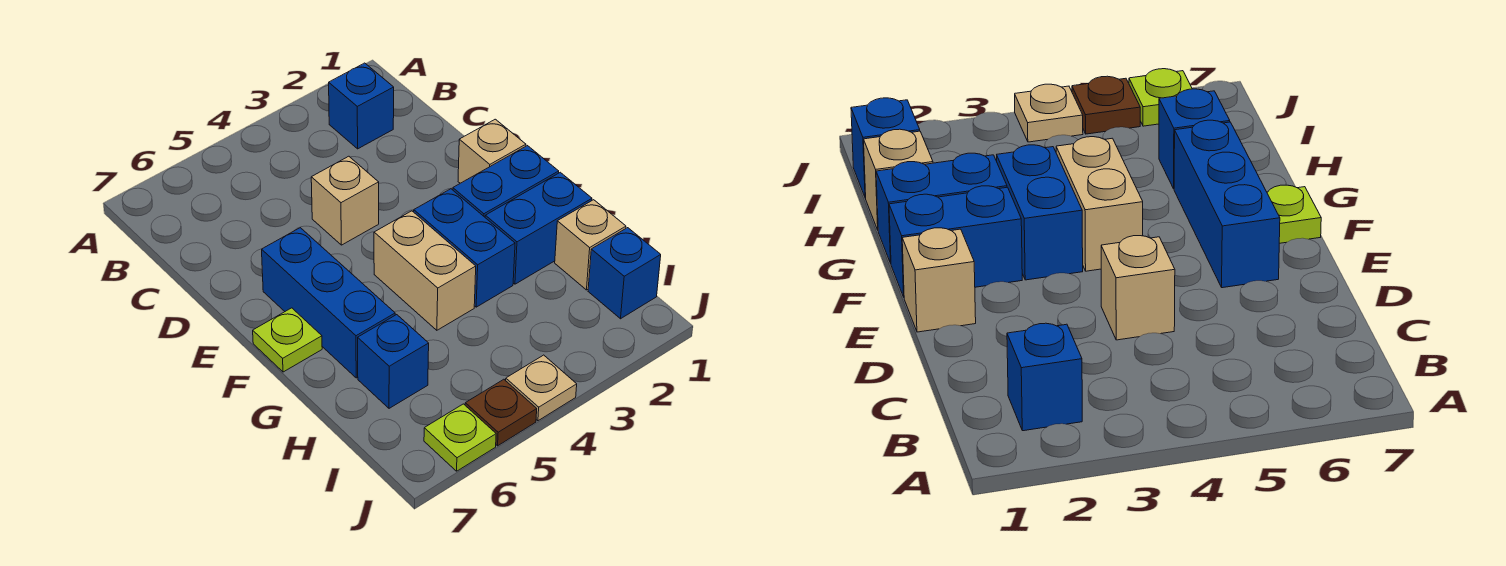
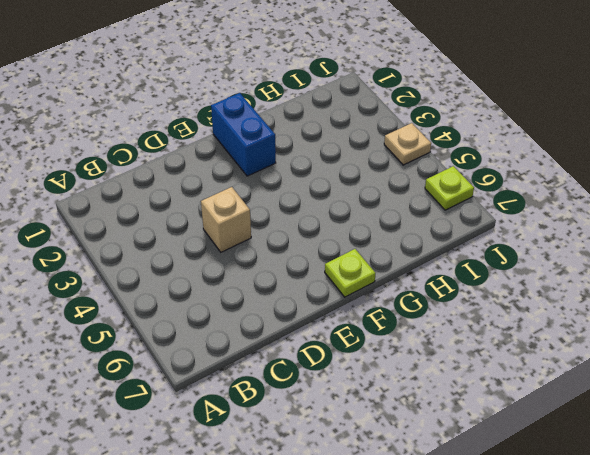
none -> blue brick B2 level 1
none -> tan brick E1 level 1
none -> blue brick E6:G6 level 1

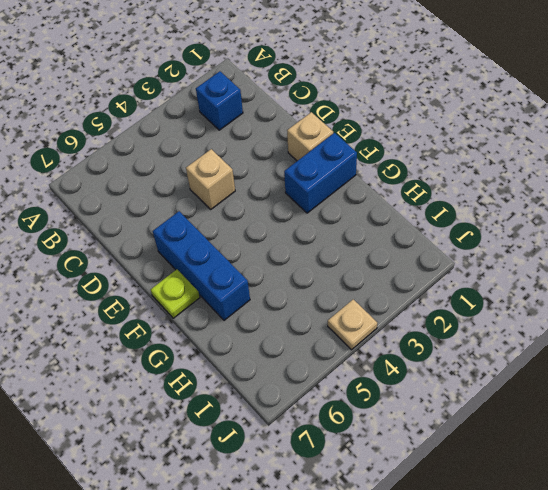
none -> blue brick F3:G3 level 1
none -> tan brick F4:G4 level 1
none -> blue brick G1:G2 level 1

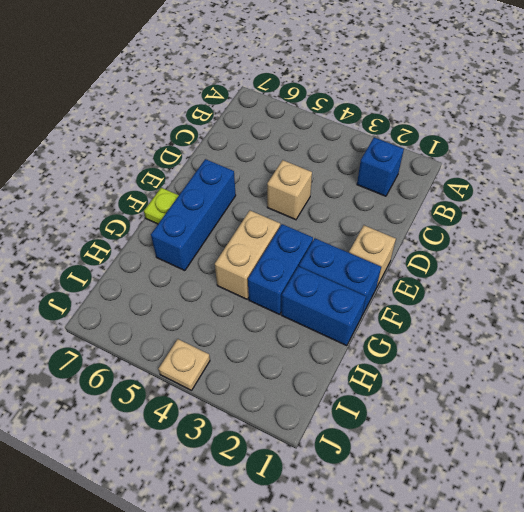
none -> tan brick H1 level 1
none -> blue brick H6 level 1
none -> blue brick I1 level 1

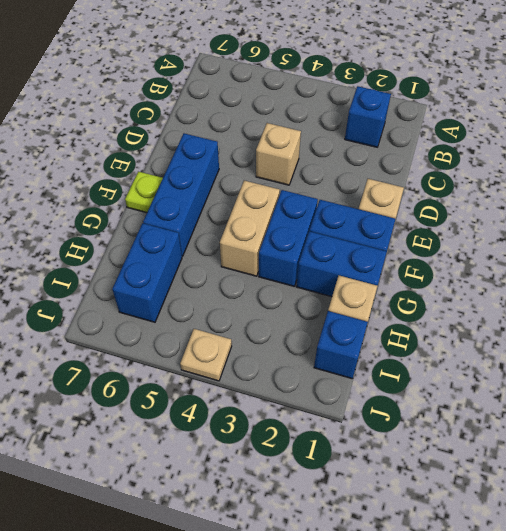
blue brick H6:I6 level 1 -> blue brick H6 level 1
none -> brown plate J5 level 1
none -> lime plate J6 level 1

